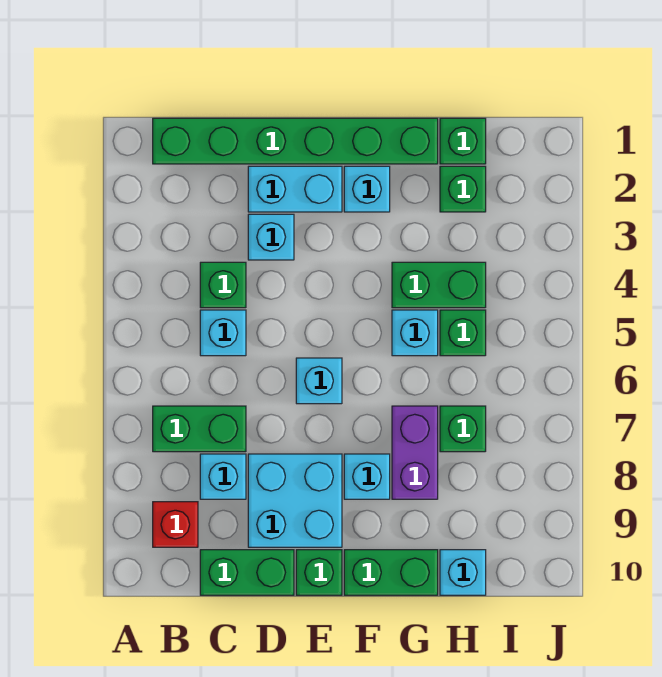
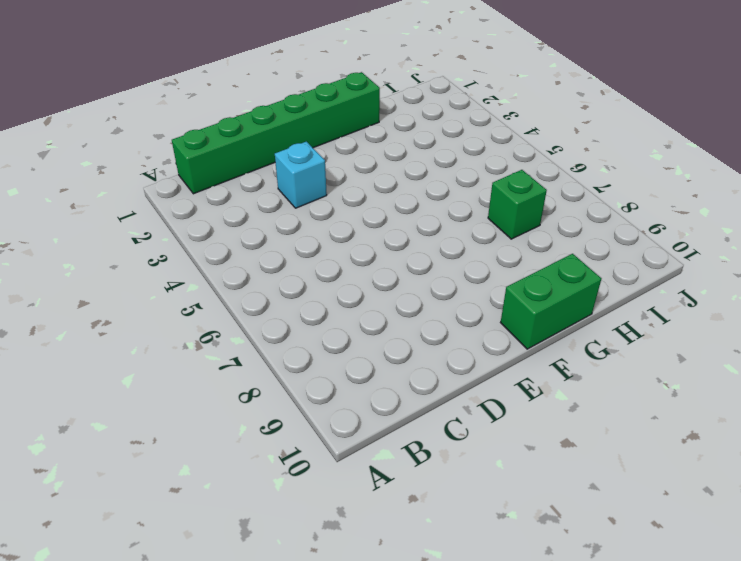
none -> green brick B7:C7 level 1
none -> red brick B9 level 1
none -> green brick C4 level 1

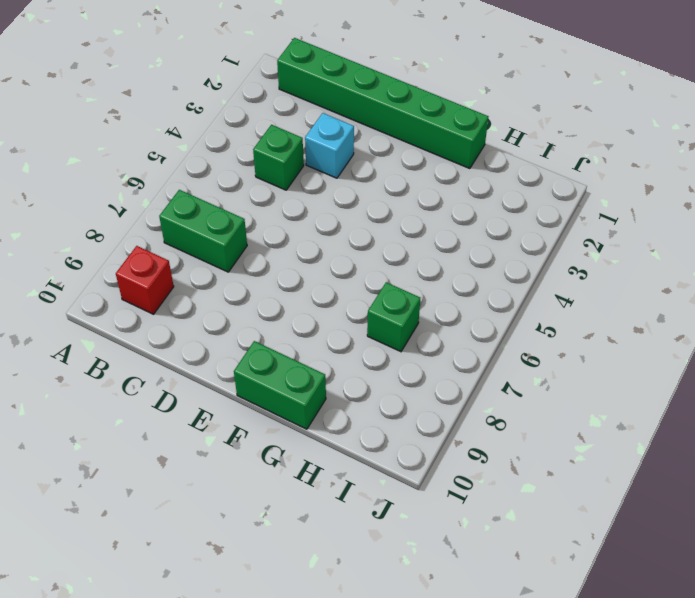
none -> cyan brick C5 level 1
none -> cyan brick C8 level 1
none -> green brick C10:D10 level 1

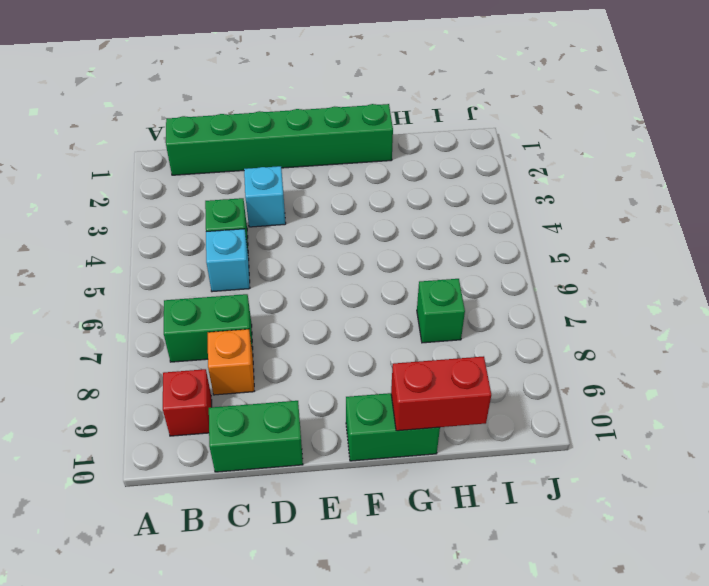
orange brick C8 level 1 -> cyan brick C8 level 1
red brick G10:H10 level 2 -> none
none -> cyan brick D2:E2 level 1
none -> cyan brick D8:E9 level 1
none -> cyan brick E6 level 1

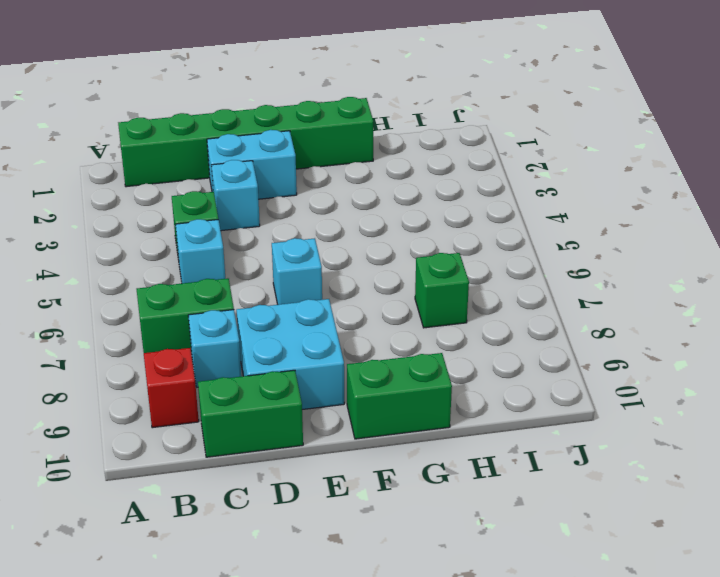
none -> green brick E10 level 1
none -> cyan brick F2 level 1
none -> cyan brick F8 level 1

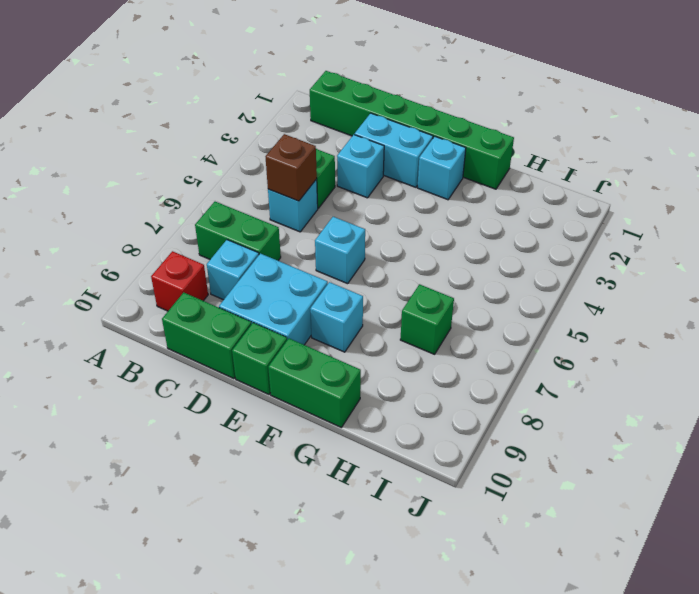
brown brick C5 level 2 -> none
none -> green brick G4:H4 level 1
none -> cyan brick G5 level 1
none -> purple brick G7:G8 level 1

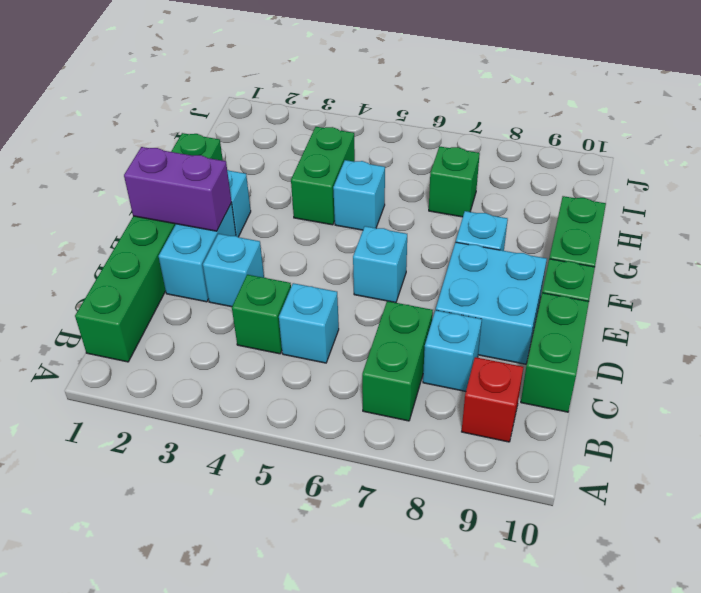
purple brick E1:E2 level 2 -> purple brick G7:G8 level 1
none -> green brick H1 level 1
none -> green brick H2 level 1
none -> green brick H5 level 1

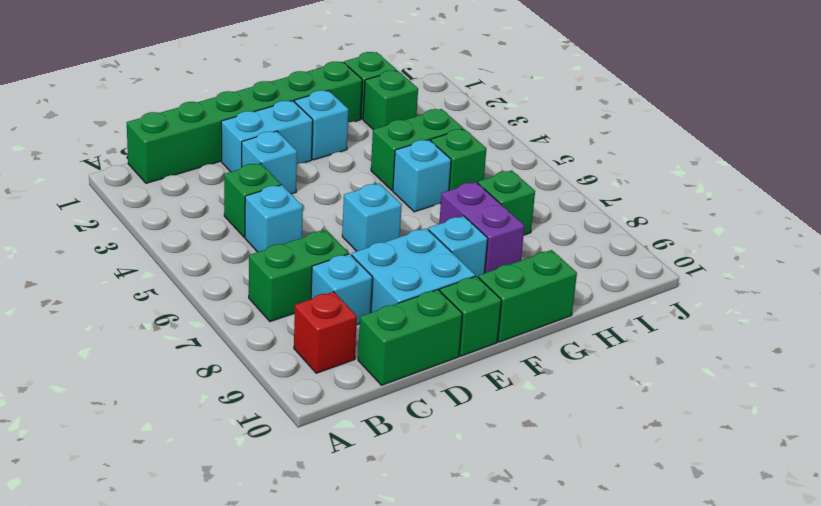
none -> cyan brick H10 level 1

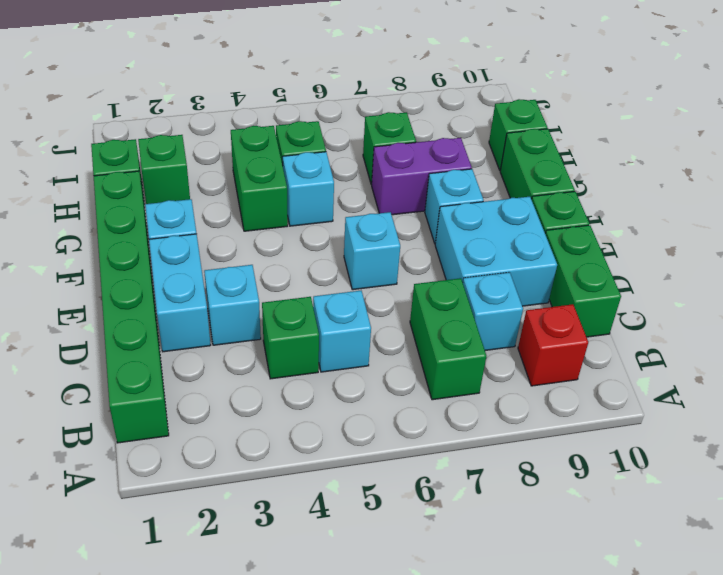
green brick H10 level 1 -> cyan brick H10 level 1

